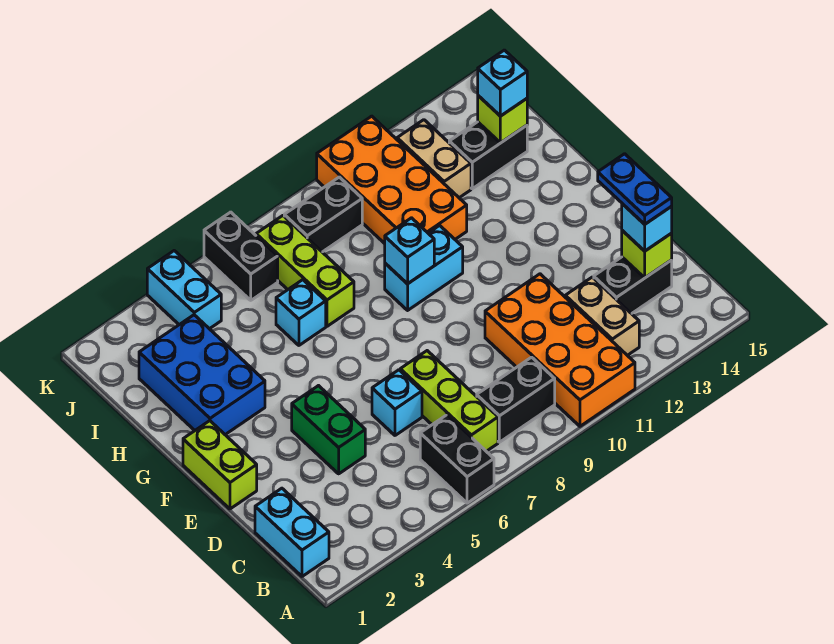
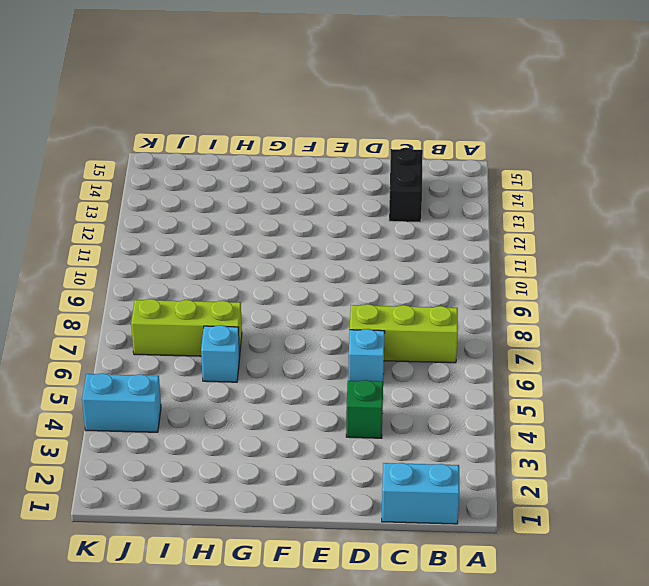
green brick D4 level 1 -> green brick D4:E4 level 1
none -> black brick A6:B6 level 1
none -> orange brick A10:D11 level 1
none -> black brick B8:B9 level 1

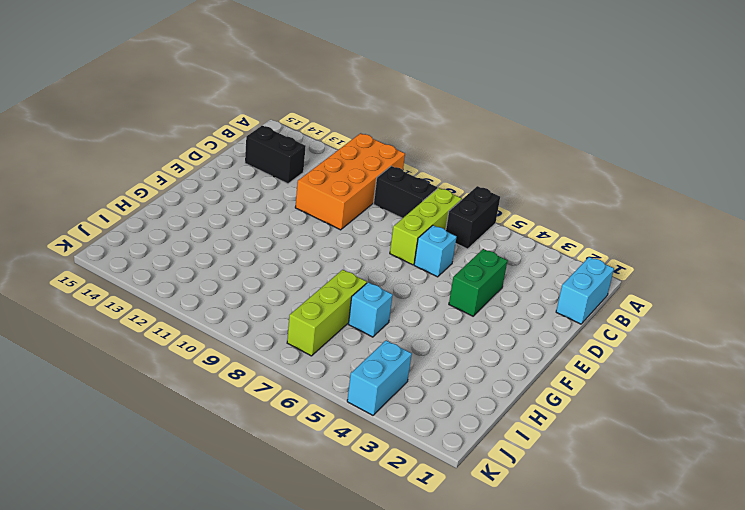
none -> tan brick B12:C12 level 1
none -> lime brick E1:F1 level 1
none -> blue brick G2:I3 level 1

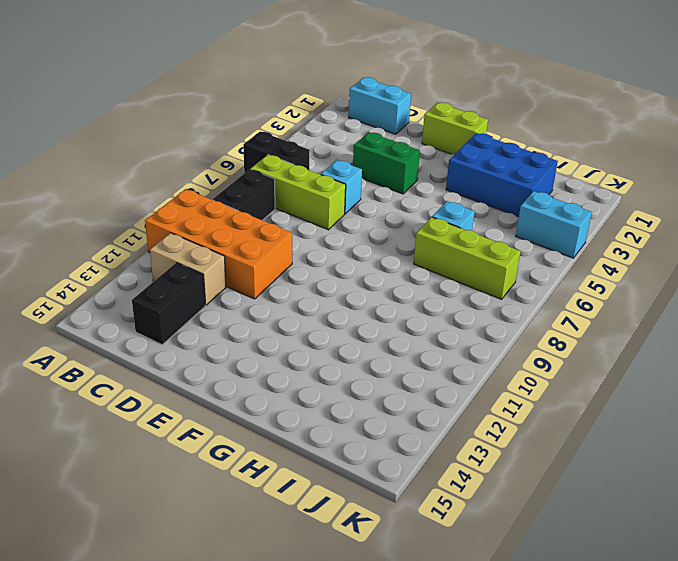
none -> cyan brick G9:G10 level 1
none -> orange brick H10:K11 level 1
none -> tan brick I12:J12 level 1

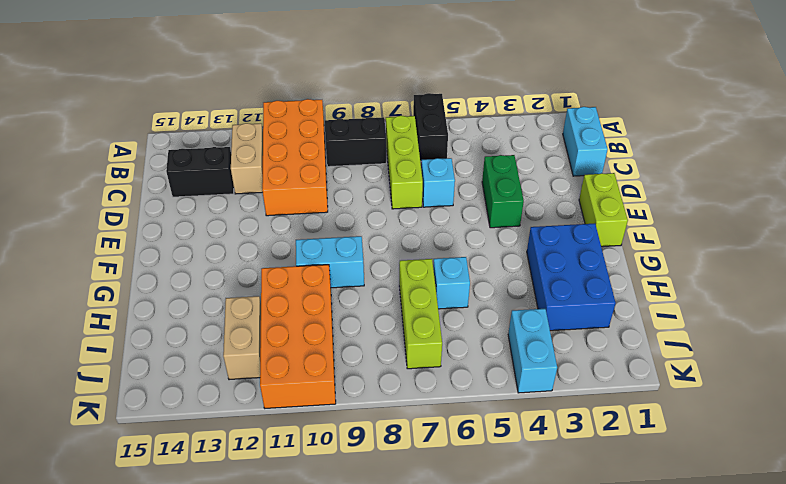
none -> black brick I13:I14 level 1
none -> black brick J6:K6 level 1
none -> black brick J8:J9 level 1

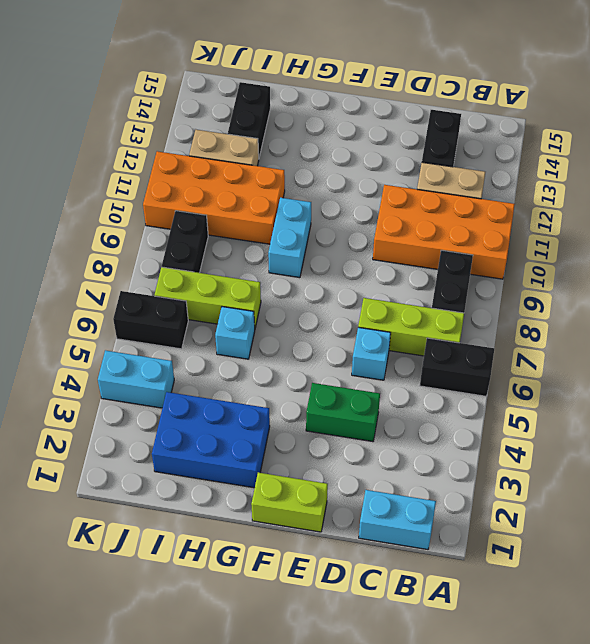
none -> lime brick C14 level 2
none -> cyan brick G9 level 2
none -> lime brick I14 level 2

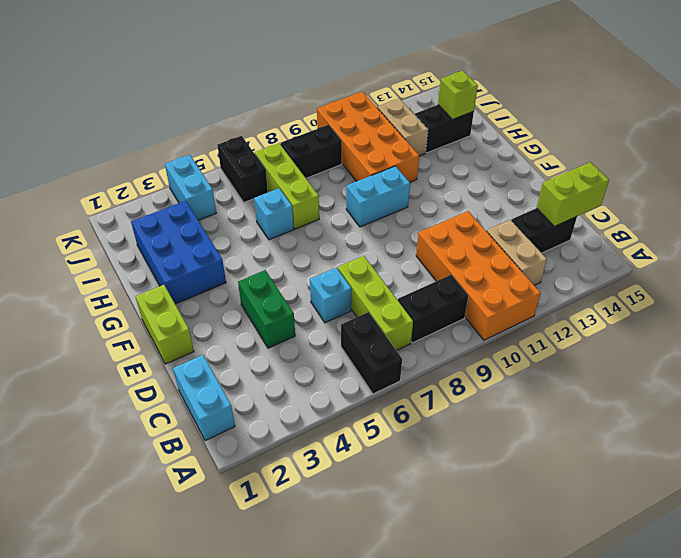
lime brick C14:C15 level 2 -> lime brick C14 level 2
none -> cyan brick G9 level 2
none -> cyan brick C14 level 3
none -> cyan brick I14 level 3

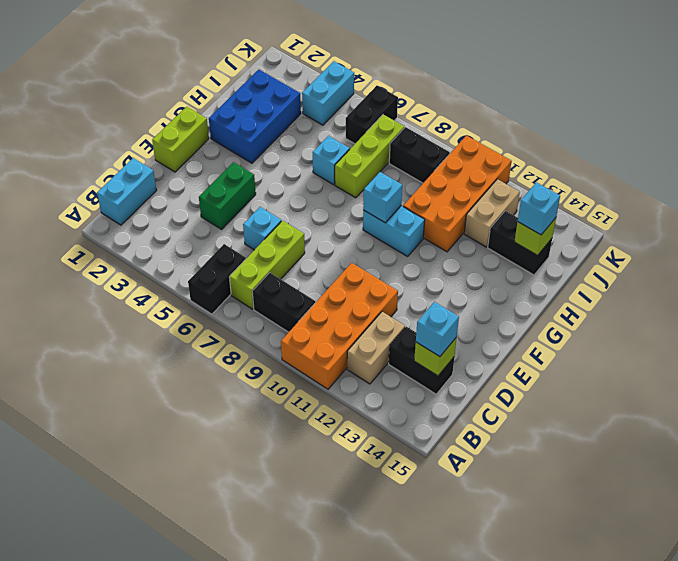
none -> blue plate C14:D14 level 4

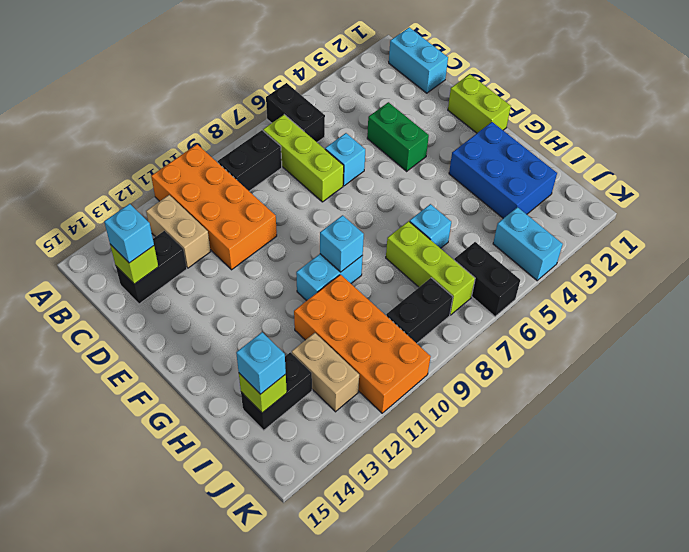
none -> blue plate C14:D14 level 4

